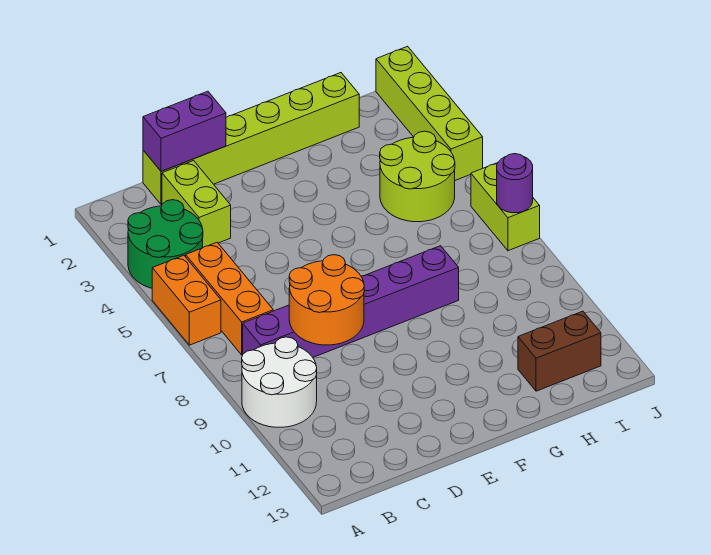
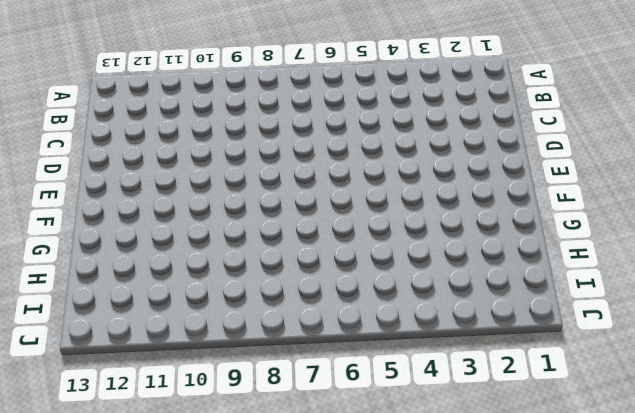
none -> green round brick A3:B4 level 1
none -> orange brick A5:A6 level 1
none -> white round brick A9:B10 level 1

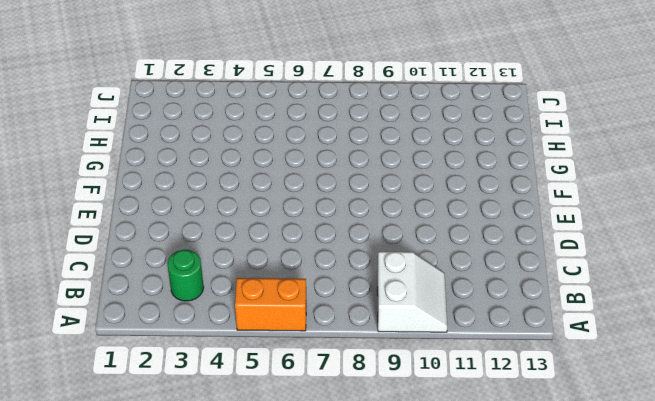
white slope A9:B10 level 1 top 9 -> white round brick A9:B10 level 1
green round brick B3 level 1 -> green round brick A3:B4 level 1
none -> orange brick B5:B7 level 1
none -> purple brick B8:G8 level 1
none -> lime brick C1:H1 level 1

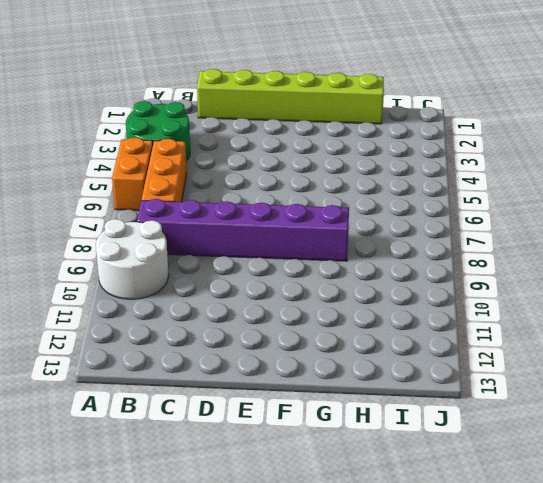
none -> lime brick C2:C3 level 1
none -> lime round brick H4:I5 level 1
none -> brown brick H12:I12 level 1

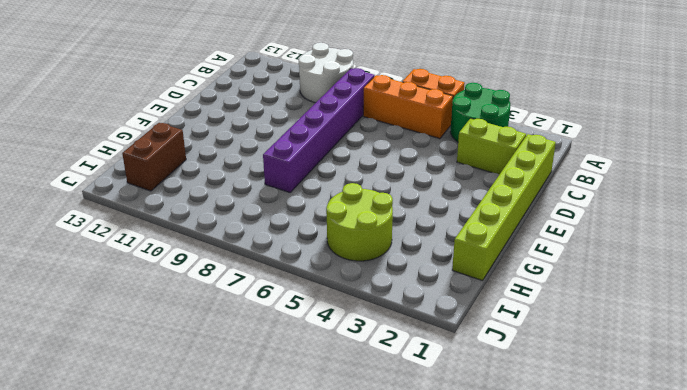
none -> lime brick J1:J4 level 1
none -> lime brick J6:J7 level 1
none -> purple brick C1:D1 level 2

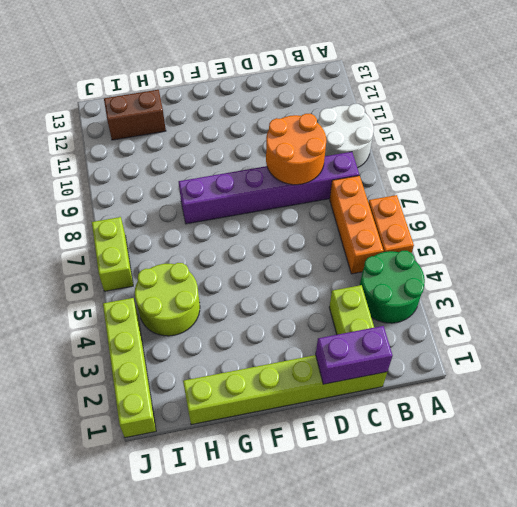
none -> purple round brick J7 level 2

